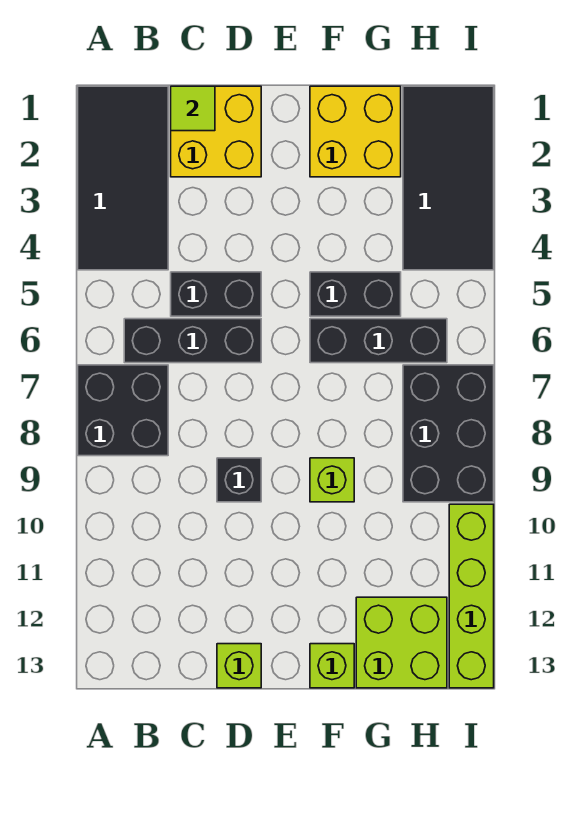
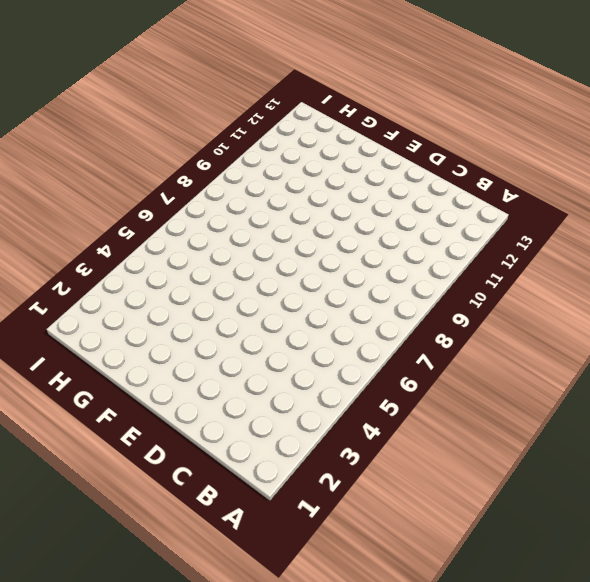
none -> black tile A1:B4 level 1
none -> black brick A7:B8 level 1
none -> black brick B6:D6 level 1

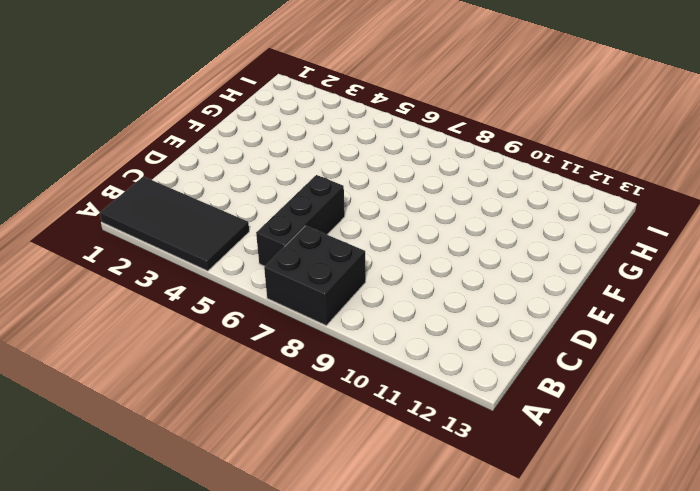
none -> yellow brick C1:D2 level 1
none -> black brick C5:D5 level 1
none -> black brick D9 level 1

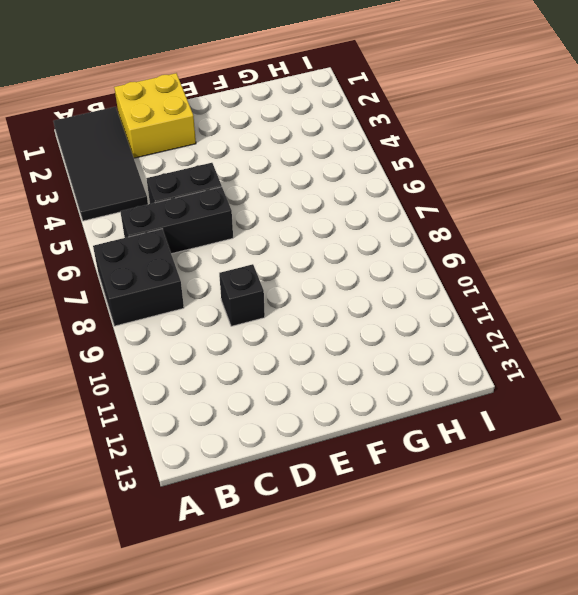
none -> lime brick D13 level 1
none -> yellow brick F1:G2 level 1
none -> black brick F5:G5 level 1

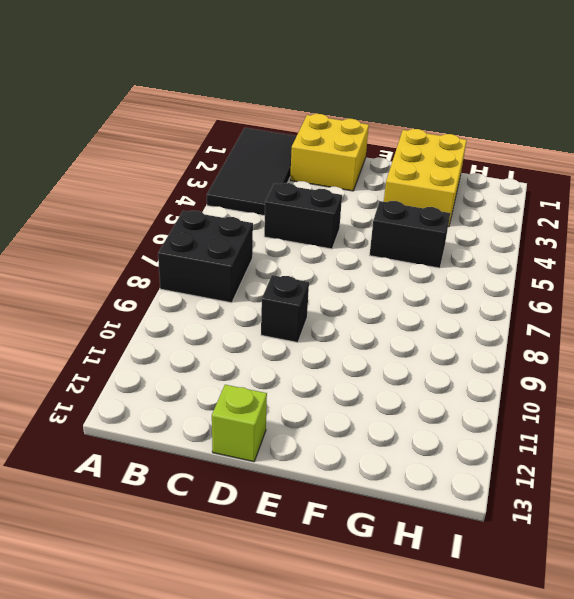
yellow brick F1:G3 level 1 -> yellow brick F1:G2 level 1
none -> black brick B6:D6 level 1
none -> black brick F6:H6 level 1
none -> lime brick F9 level 1

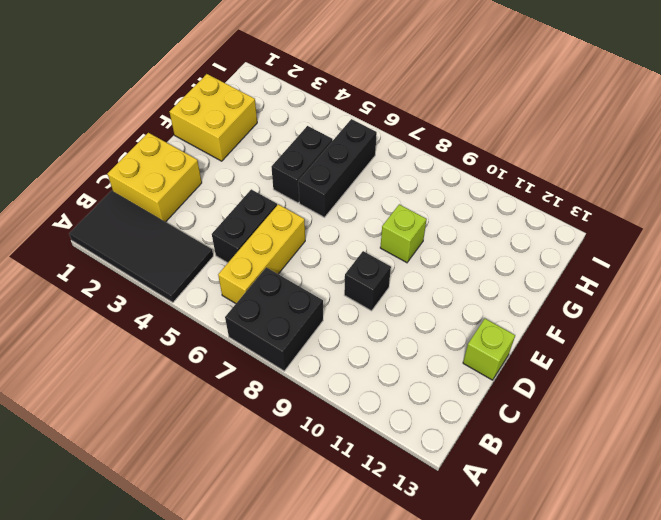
yellow brick B6:D6 level 1 -> black brick B6:D6 level 1
none -> lime brick F13 level 1
none -> lime brick G12:H13 level 1
none -> black tile H1:I4 level 1

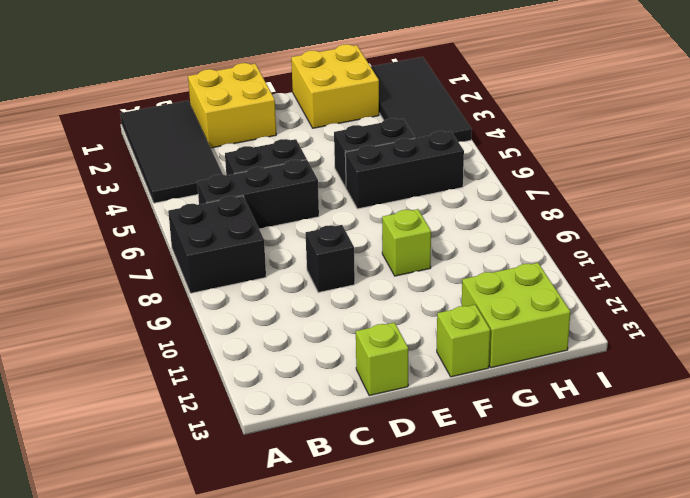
none -> black brick H7:I9 level 1
none -> lime brick I10:I13 level 1
none -> lime tile C1 level 2

